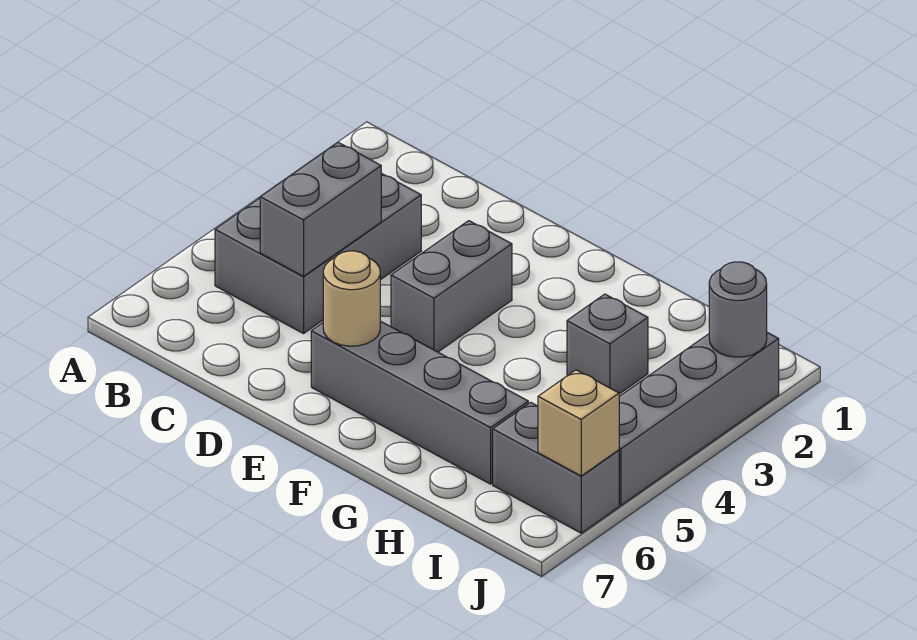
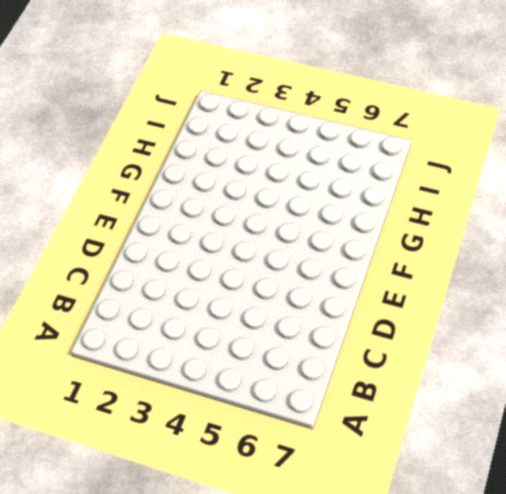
none -> grey brick B3:C5 level 1
none -> grey brick E3:E4 level 1

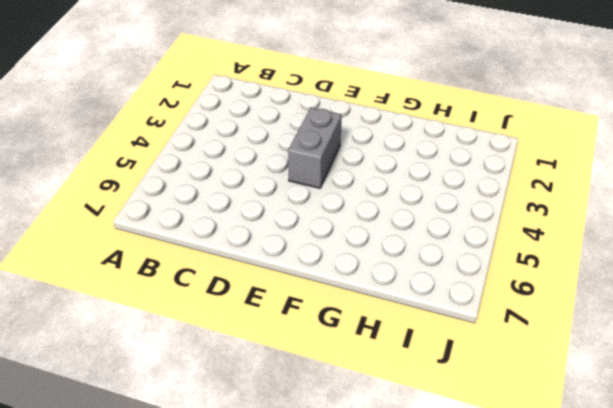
none -> grey brick B3:C5 level 1
none -> grey brick E6:H6 level 1

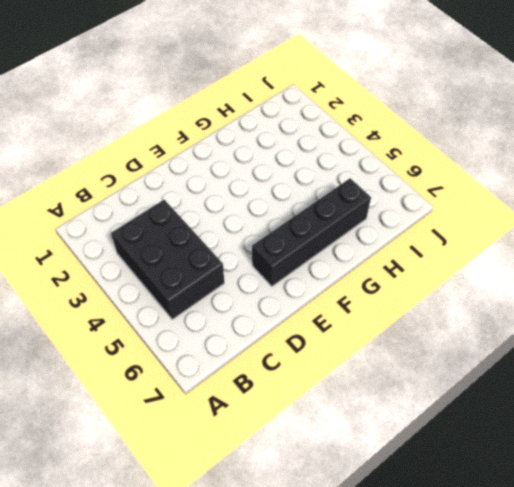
black brick B3:C5 level 1 -> grey brick B3:C5 level 1
black brick E6:H6 level 1 -> grey brick E6:H6 level 1
none -> grey brick E3:E4 level 1
none -> grey brick H3 level 1

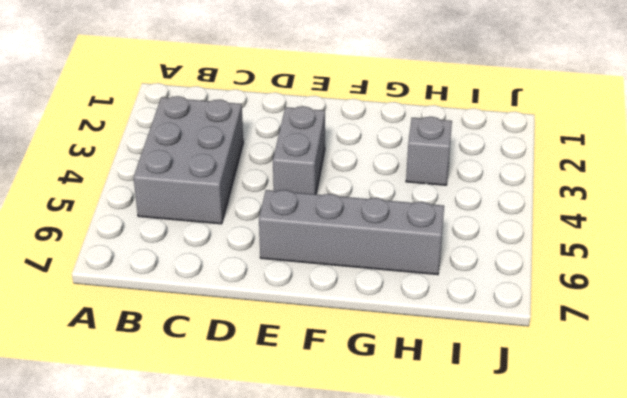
none -> grey brick I6:J6 level 1
none -> grey brick J2:J5 level 1

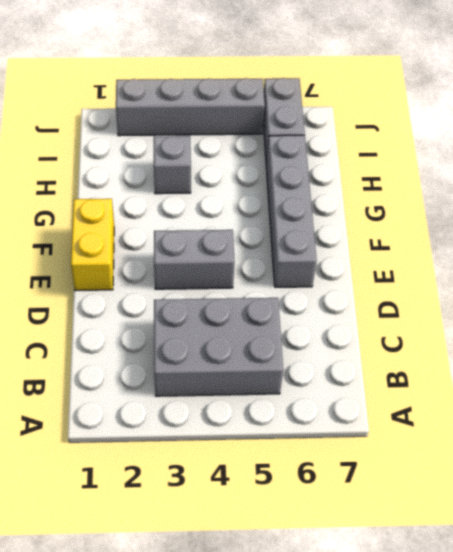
yellow brick E1:F1 level 1 -> none
none -> grey brick C4:C5 level 2
none -> tan round brick E6 level 2

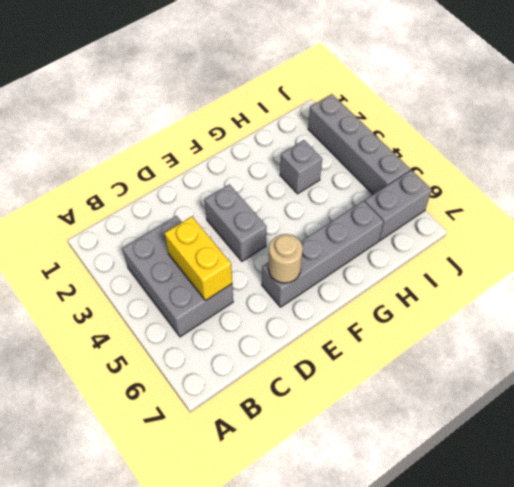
yellow brick C4:C5 level 2 -> grey brick C4:C5 level 2
none -> grey round brick J2 level 2
none -> tan brick J6 level 2

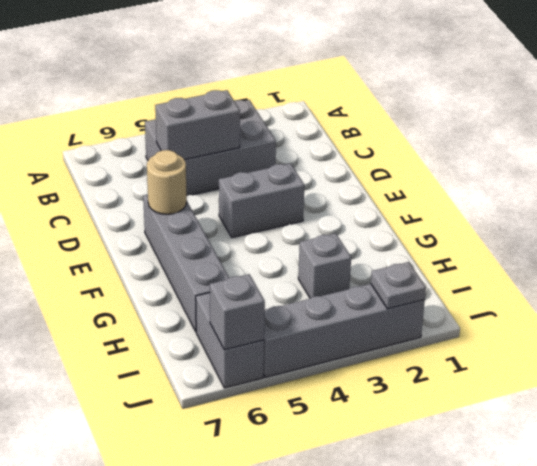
grey plate J2 level 2 -> grey round brick J2 level 2
grey brick J6 level 2 -> tan brick J6 level 2

